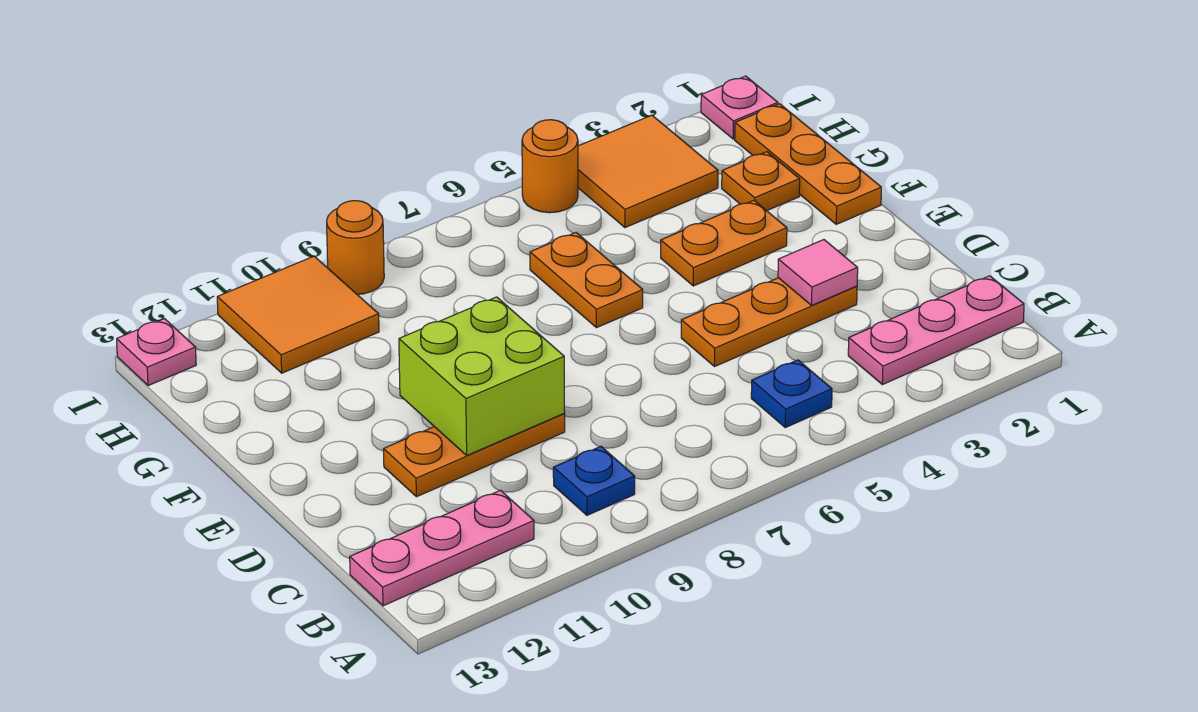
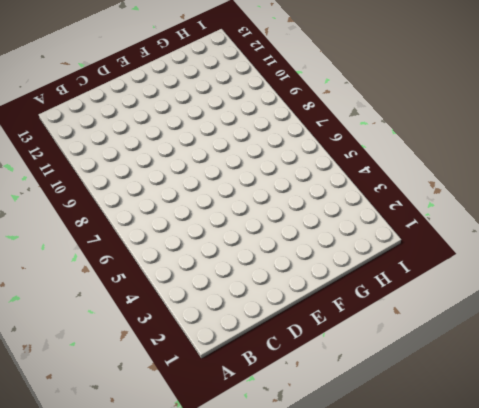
none -> pink plate B1:B3 level 1
none -> blue plate B5 level 1
none -> blue plate B9 level 1

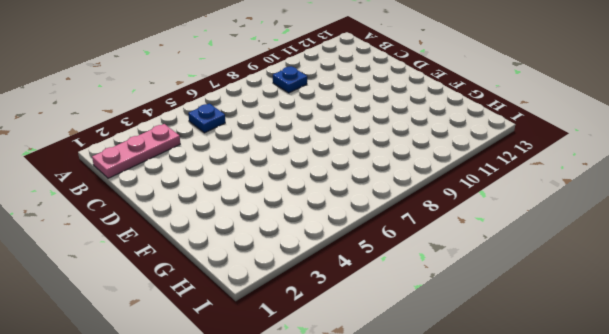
none -> pink plate B11:B13 level 1
none -> orange plate D3:D5 level 1
none -> orange plate D9:D11 level 1

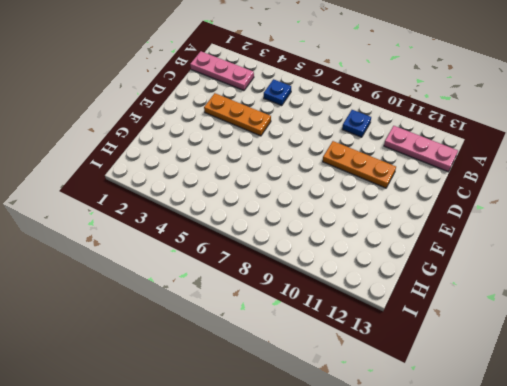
none -> orange plate F1:H1 level 1
none -> orange plate F3:F4 level 1
none -> orange plate F6:G6 level 1

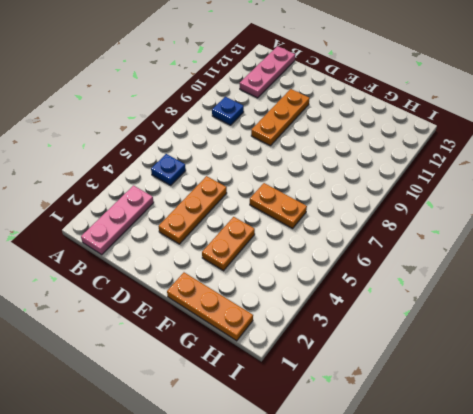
none -> orange plate G2 level 1
none -> orange tile H3:I4 level 1
none -> orange tile H10:I11 level 1

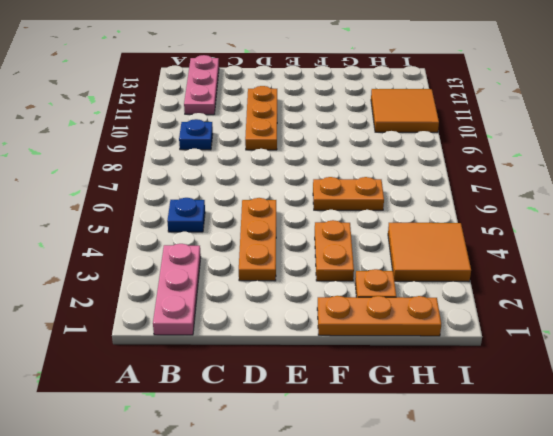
none -> pink plate I1 level 1
none -> orange round brick I5 level 1
none -> orange round brick I9 level 1

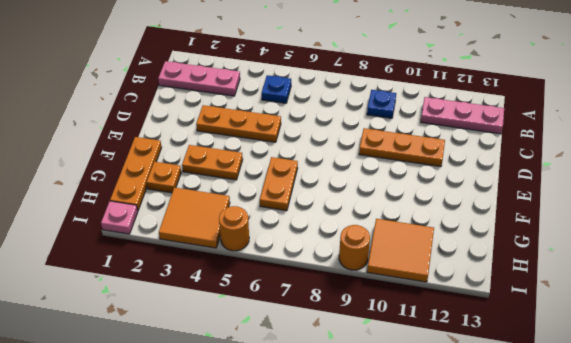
none -> pink plate I13 level 1
none -> pink tile D3 level 2
none -> lime brick D9:E10 level 2

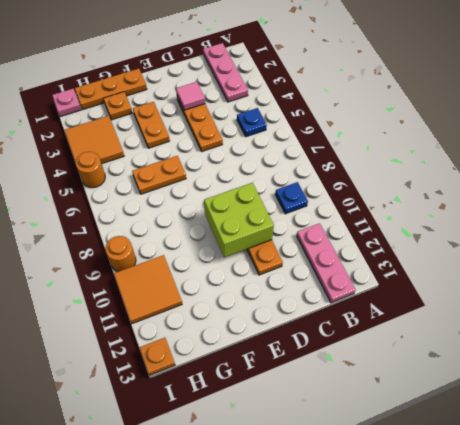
orange plate I13 level 1 -> pink plate I13 level 1

